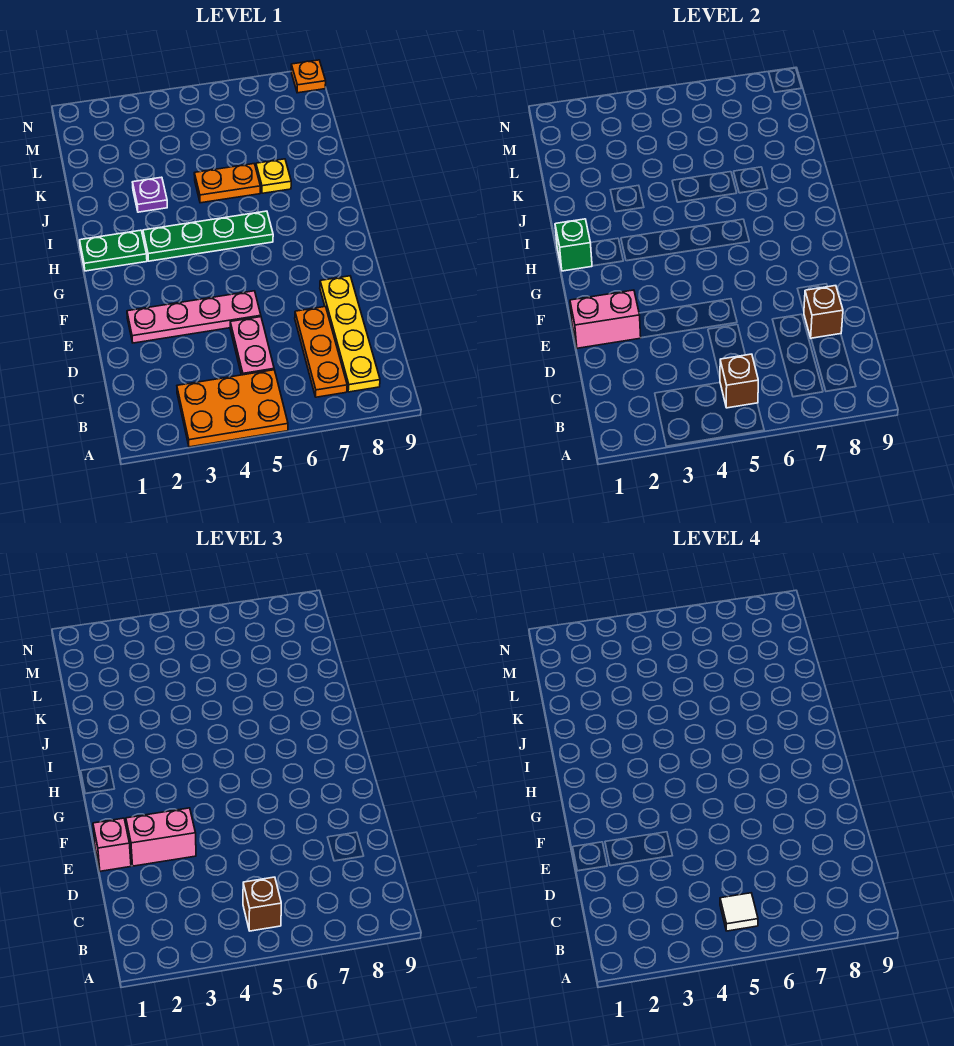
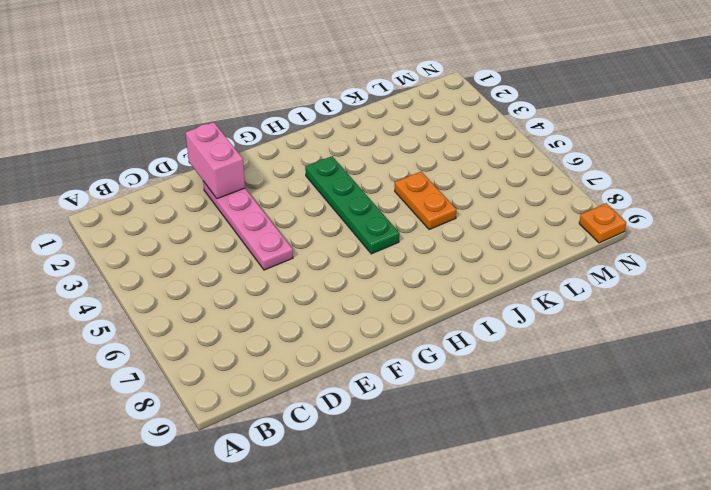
none -> orange plate A3:B5 level 1
none -> orange plate B7:D7 level 1
none -> yellow plate B8:E8 level 1

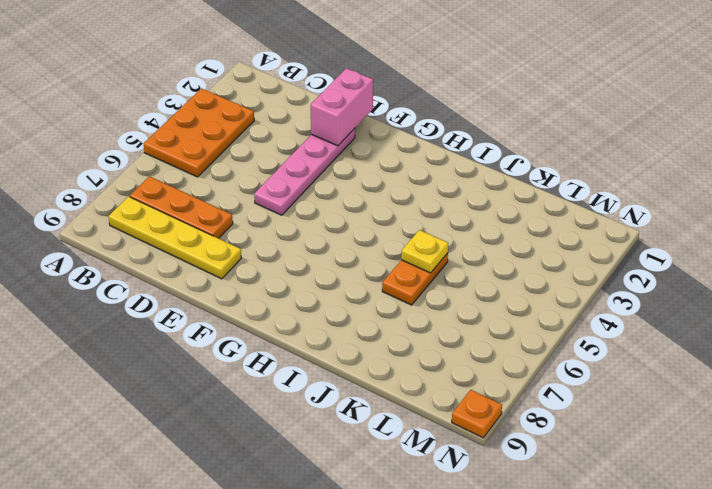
yellow plate J5 level 2 -> yellow plate J7 level 1
none -> pink plate C5:D5 level 1
none -> green plate H1:H2 level 1
none -> green plate H3:H6 level 1

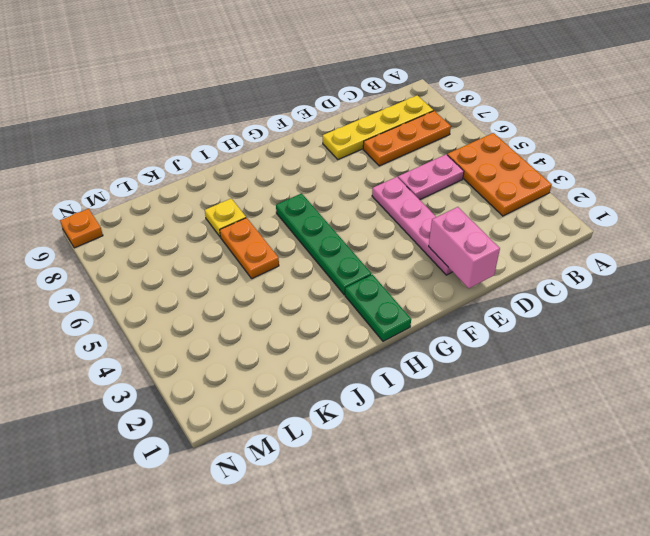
none -> purple plate J3 level 1
none -> brown brick B5 level 2
none -> brown brick D8 level 2

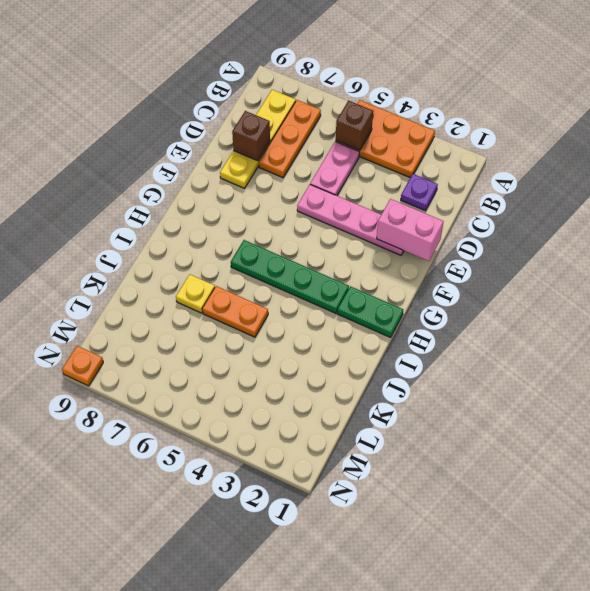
purple plate C2 level 1 -> purple plate J3 level 1
none -> green brick H1 level 2
none -> brown brick B5 level 3
none -> pink brick E1 level 3

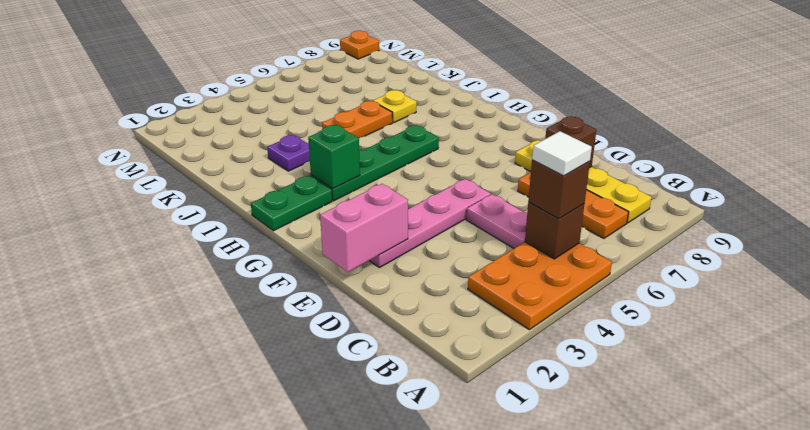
green brick H3 level 2 -> green brick H1 level 2
none -> pink brick E1 level 3
none -> pink brick E2:E3 level 3

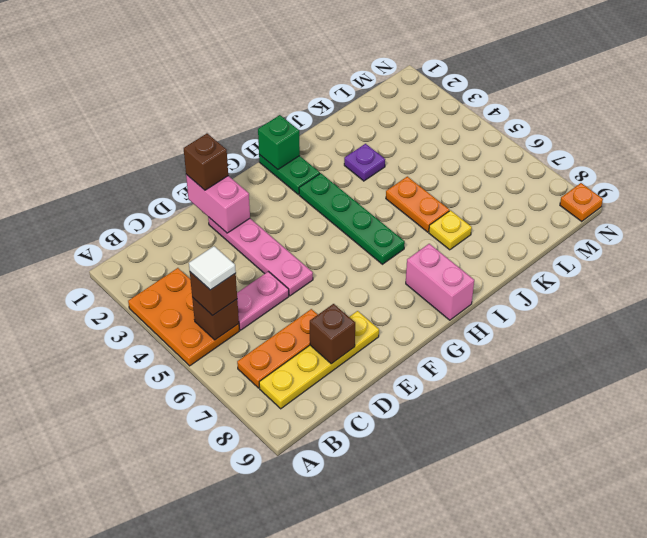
brown brick E1 level 3 -> pink brick E1 level 3
pink brick H8:H9 level 1 -> pink brick E2:E3 level 3

